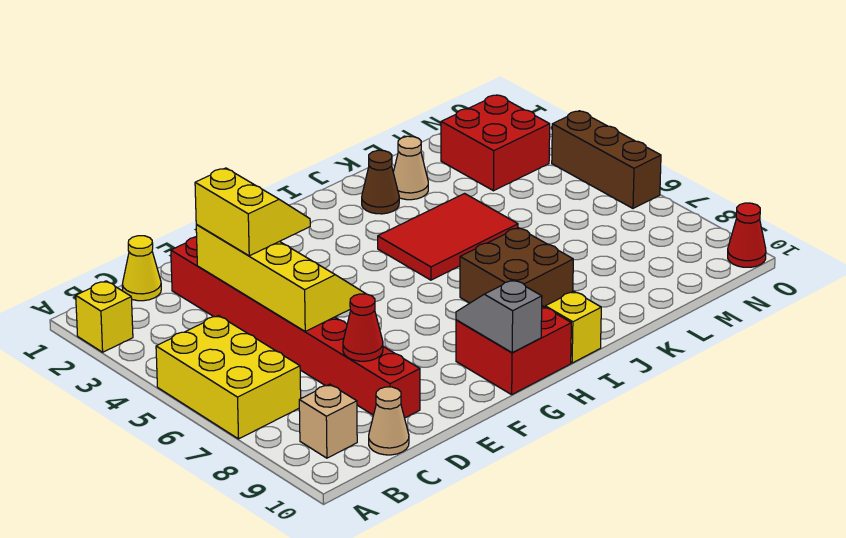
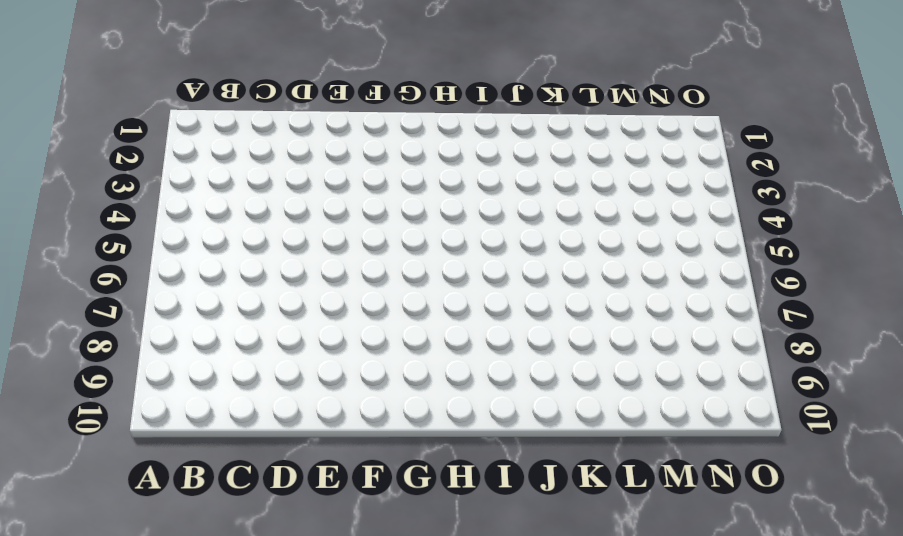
none -> yellow brick A2 level 1
none -> yellow brick A5:B7 level 1
none -> tan brick B9 level 1

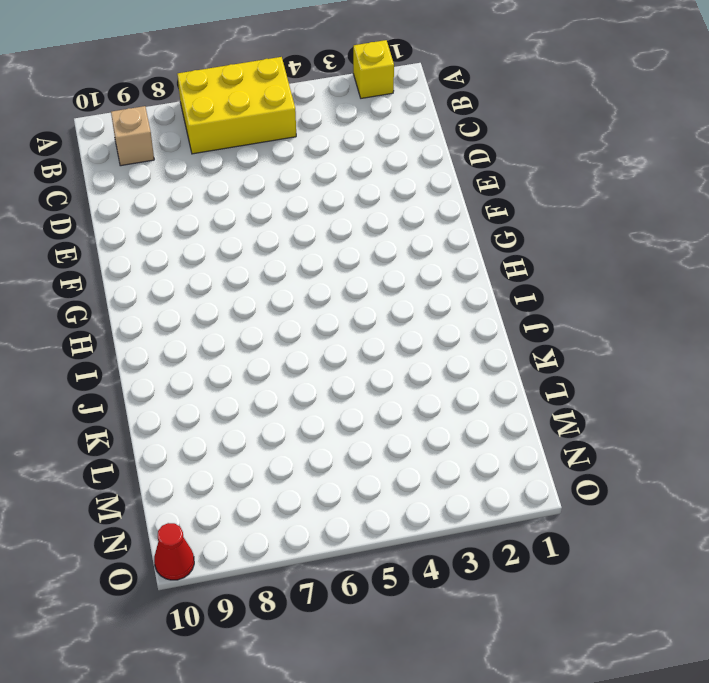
none -> yellow cone C1 level 1
none -> tan cone C10 level 1
none -> red brick D2:D9 level 1

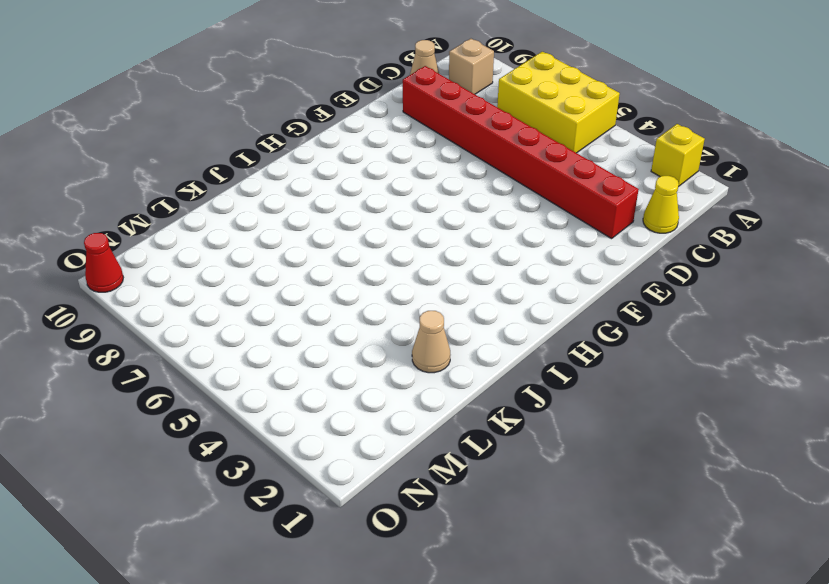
none -> red brick G9:H10 level 1
none -> red tile I4:K5 level 1
none -> brown brick I7:J8 level 1

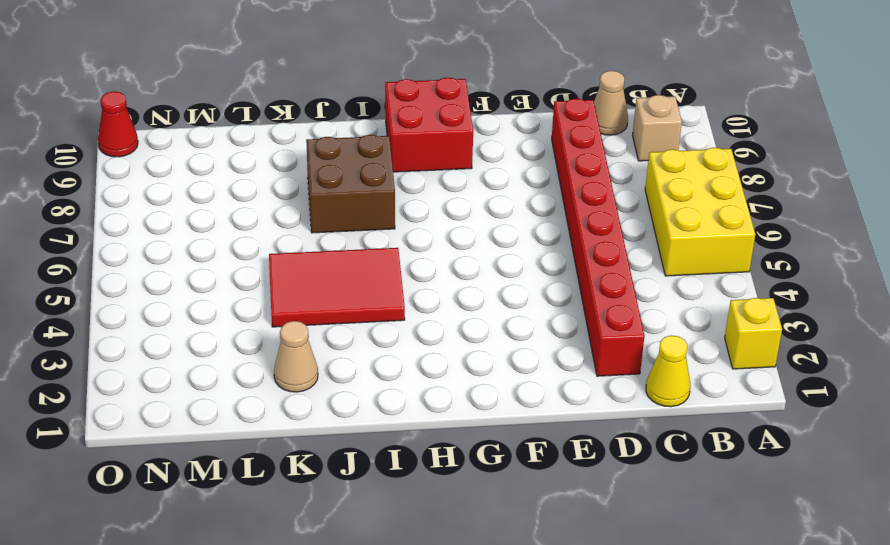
none -> yellow brick I10 level 1
none -> brown cone J2 level 1
none -> red brick M2:N3 level 1

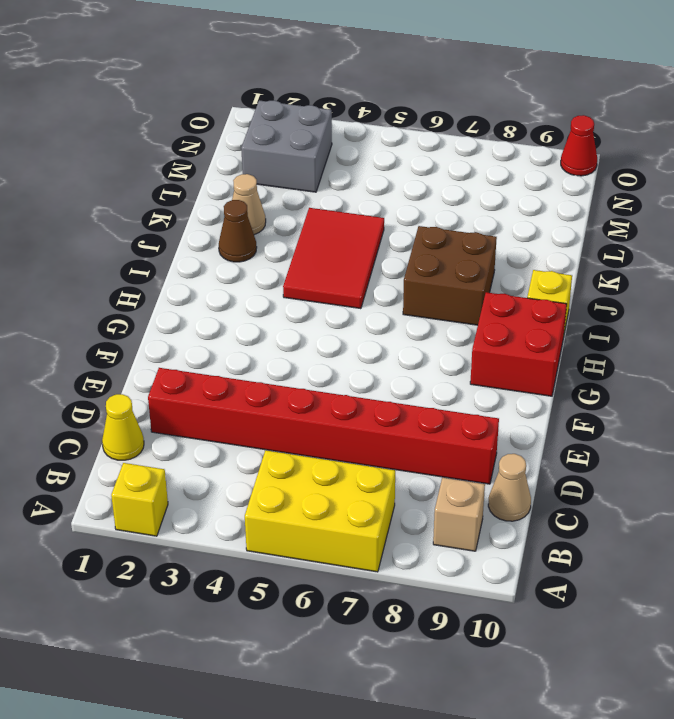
grey brick M2:N3 level 1 -> red brick M2:N3 level 1
none -> brown brick O4:O6 level 1
none -> yellow slope D3:E6 level 2 top D
none -> red cone D8 level 2

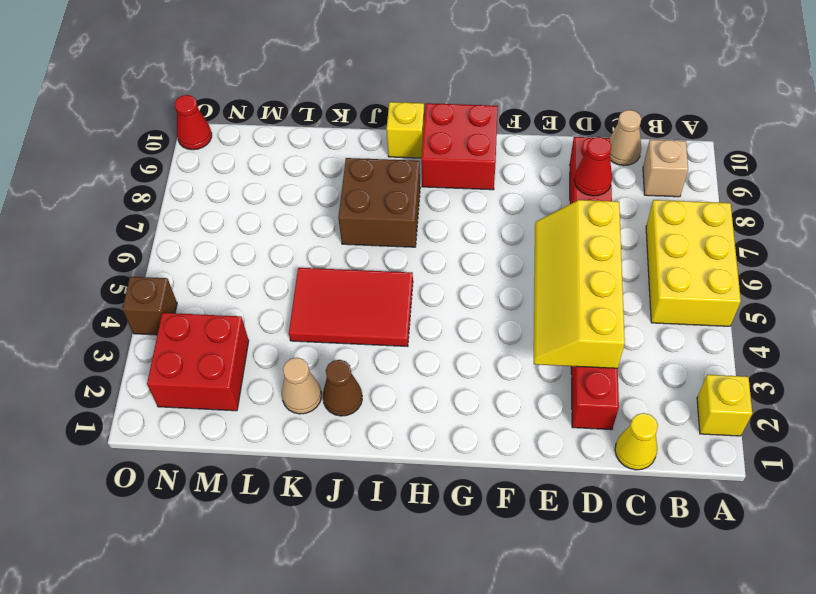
brown brick O4 level 1 -> brown brick O4:O6 level 1
none -> grey slope G9:G10 level 2 top 10
none -> yellow slope D3:E4 level 3 top D

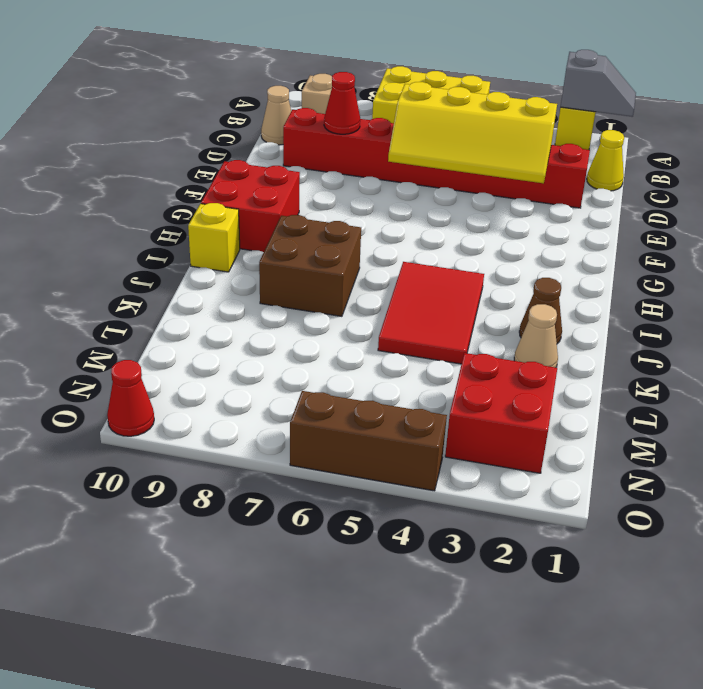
grey slope A1:A2 level 2 top 2 -> grey slope G9:G10 level 2 top 10
none -> yellow slope D3:E4 level 3 top D

